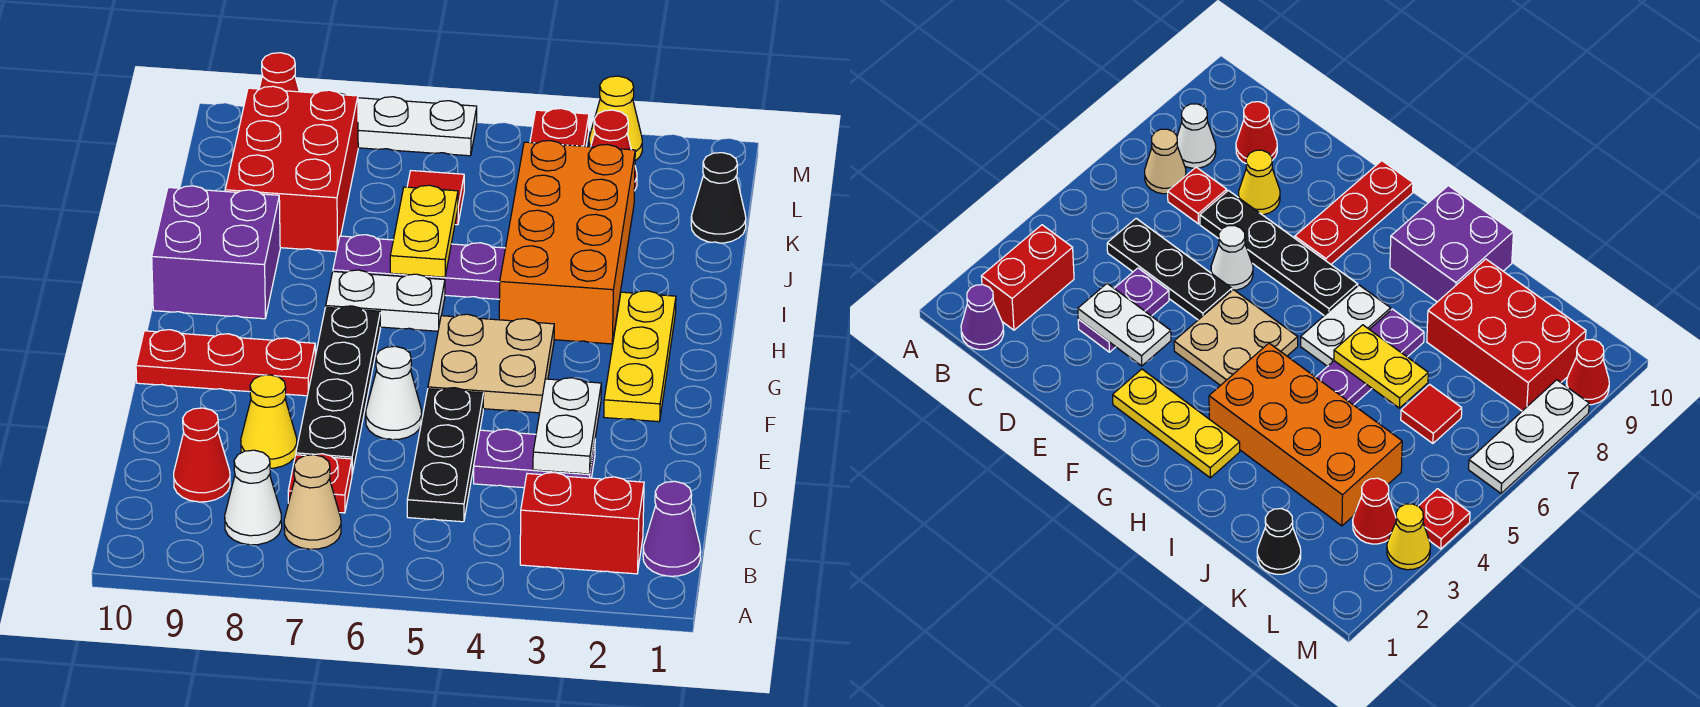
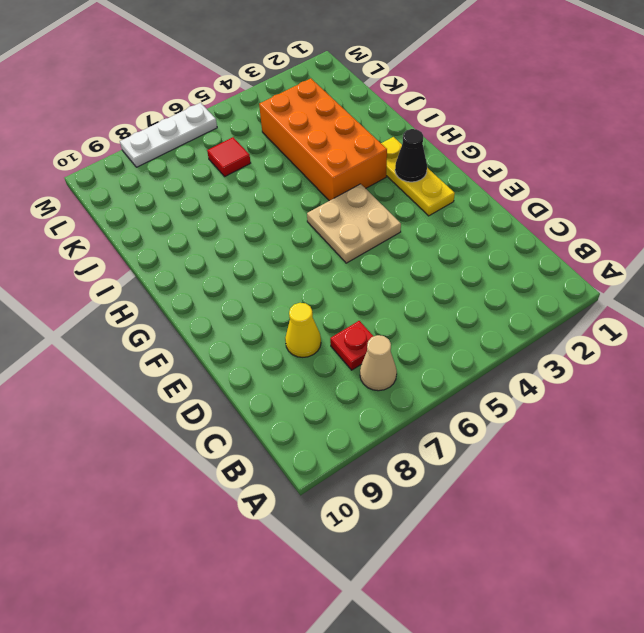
black cone G2 level 2 -> black cone K1 level 1
none -> purple cone B1 level 1
none -> red brick B2:B3 level 1
none -> white cone B8 level 1

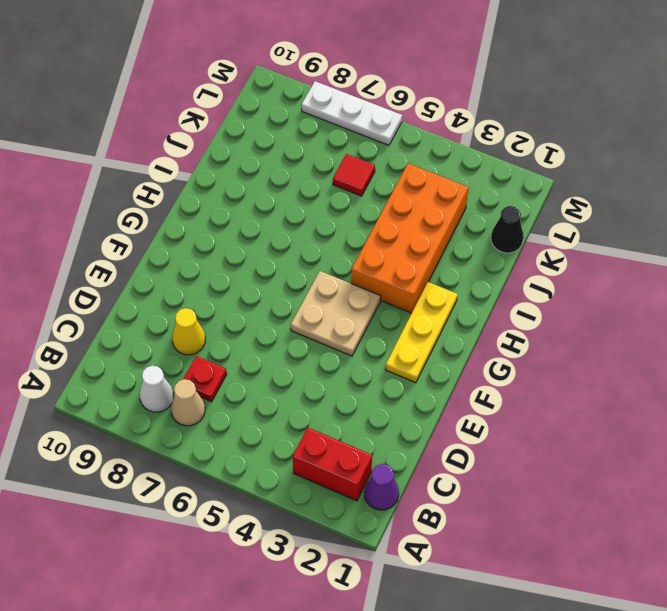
none -> black plate C5:E5 level 1
none -> red cone C9 level 1
none -> purple plate D3:D4 level 1

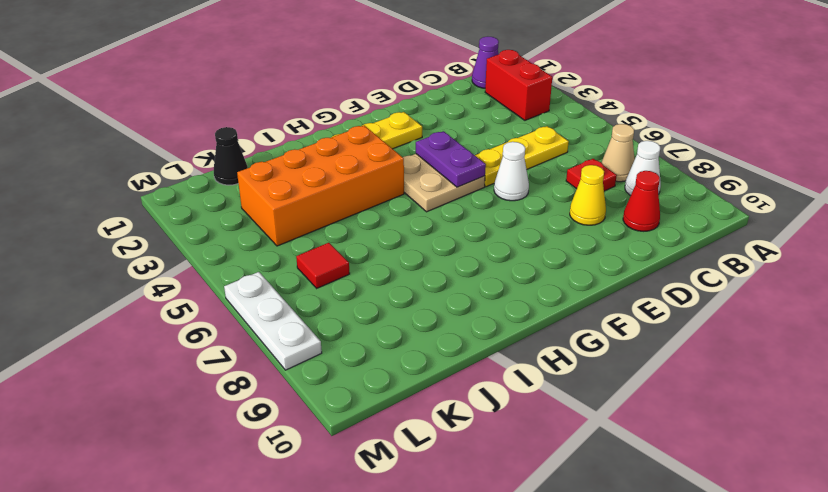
yellow plate C5:E5 level 1 -> black plate C5:E5 level 1
purple plate F4:F5 level 2 -> purple plate D3:D4 level 1
none -> black plate D7:G7 level 1
none -> red plate F8:F10 level 1
none -> white plate H6:H7 level 1

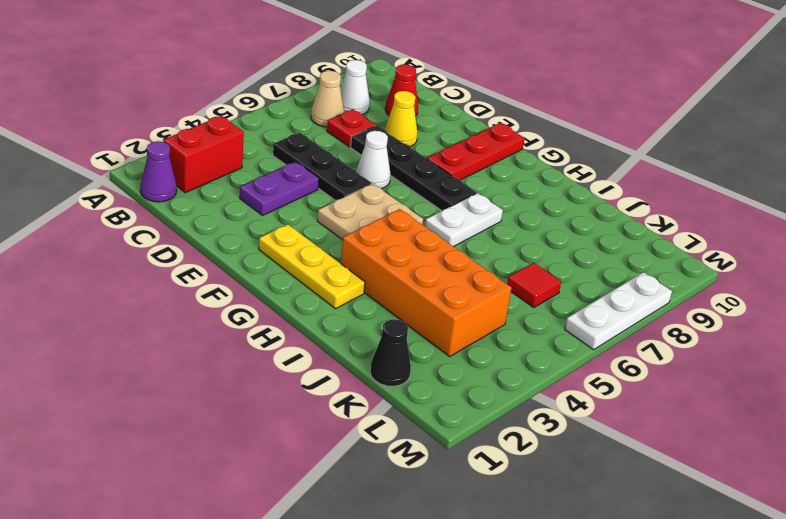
none -> purple brick H9:I10 level 1
none -> purple plate I5:I7 level 1
none -> red brick J8:L9 level 1

